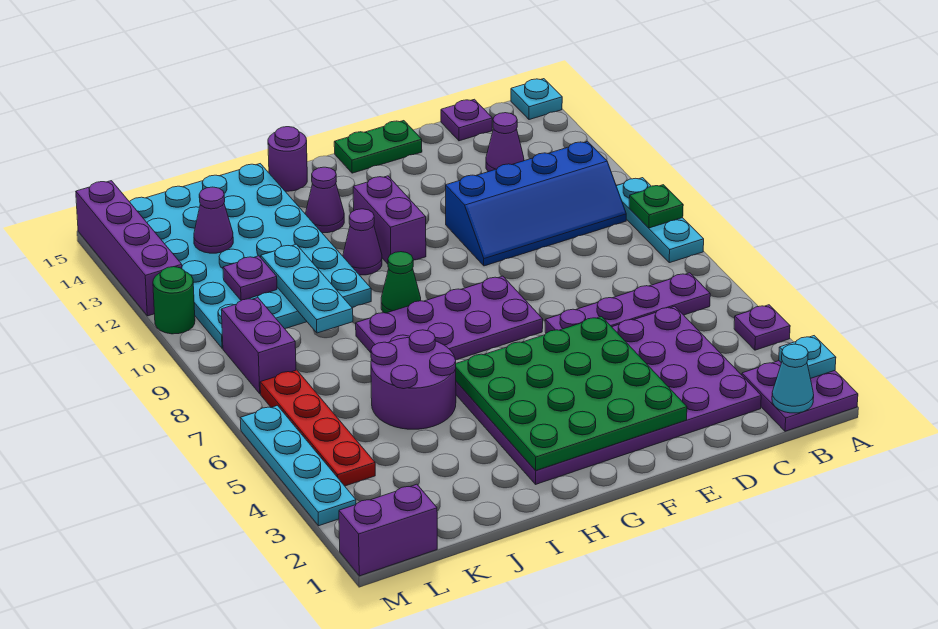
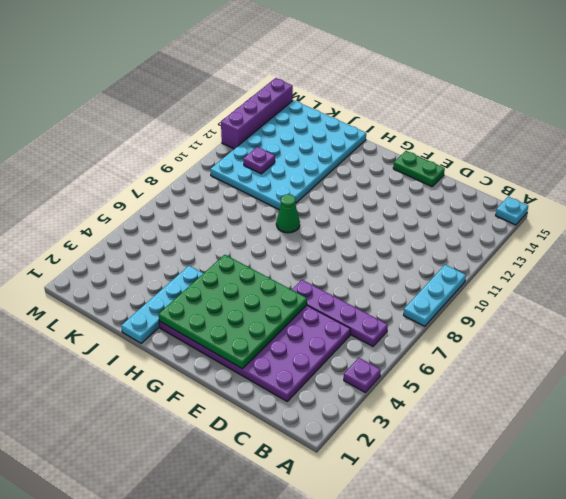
cyan plate I1:I4 level 1 -> cyan plate M3:M6 level 1
none -> purple plate A1:B2 level 1
none -> blue slope B10:E11 level 1 top 11
none -> purple cone C13 level 1
none -> purple plate C15 level 1

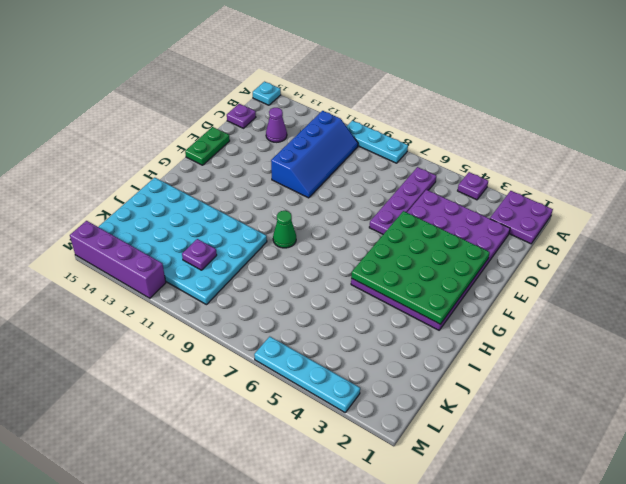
none -> purple plate F7:I8 level 1
none -> purple brick G11:G12 level 1
none -> purple cone H11 level 1
none -> purple cone H13 level 1

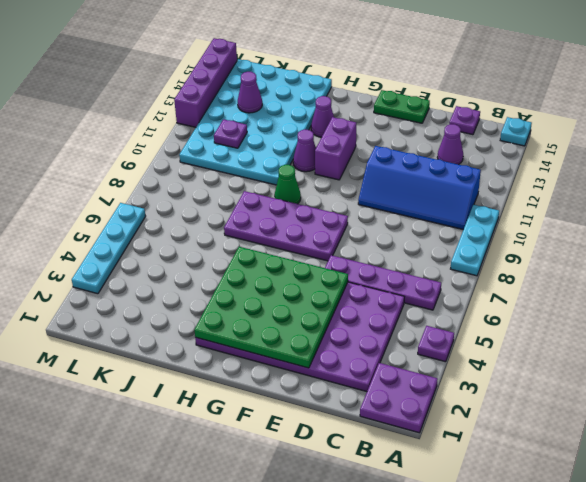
none -> purple round brick H15 level 1
none -> purple round brick I5:J6 level 1
none -> purple brick L1:M1 level 1
none -> red plate L4:L7 level 1

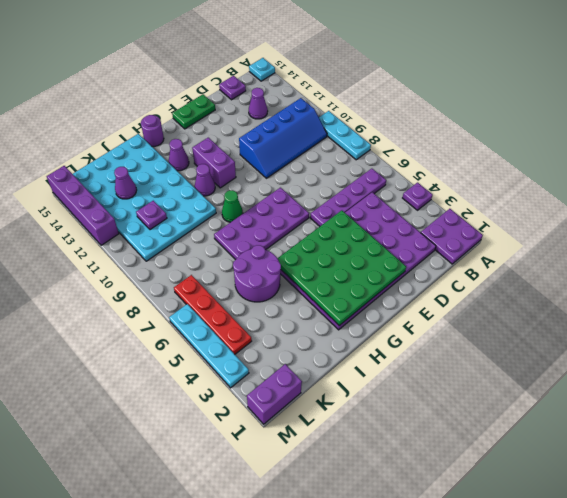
none -> purple brick L8:L9 level 1
none -> green round brick M11 level 1
none -> cyan plate A2 level 2
none -> green plate A9 level 2

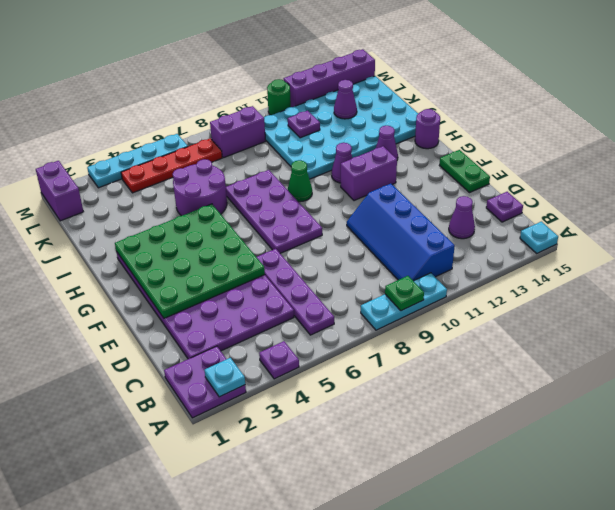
none -> cyan cone B1 level 2
none -> cyan plate J9:J11 level 2

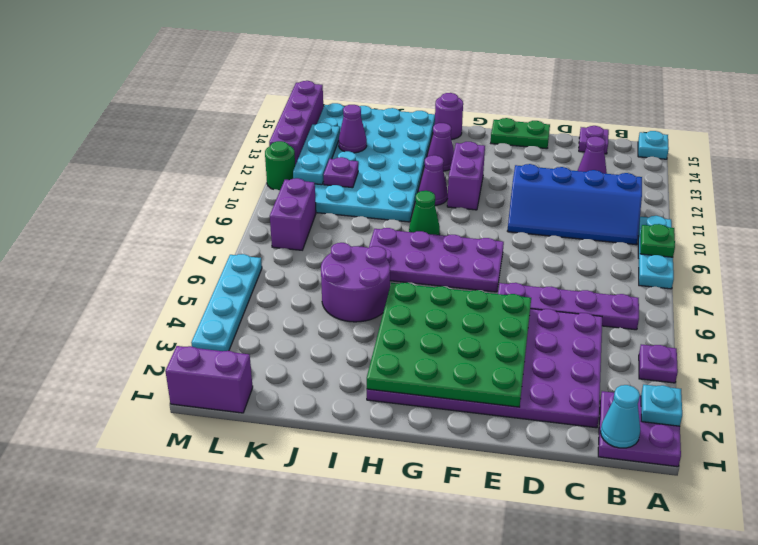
cyan plate L11:L13 level 2 -> cyan plate J9:J11 level 2
none -> red plate L4:L7 level 1

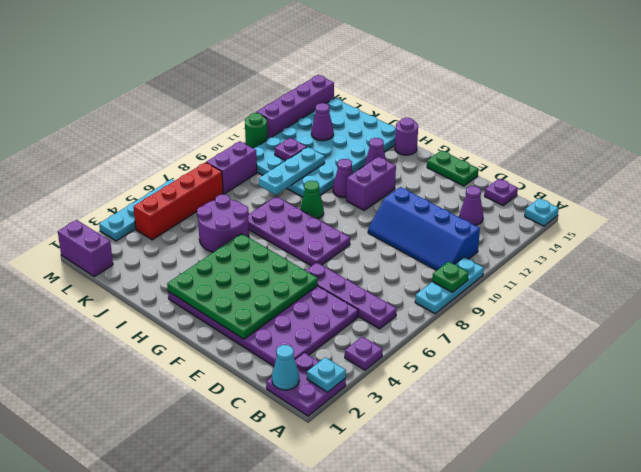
red brick L4:L7 level 1 -> red plate L4:L7 level 1

